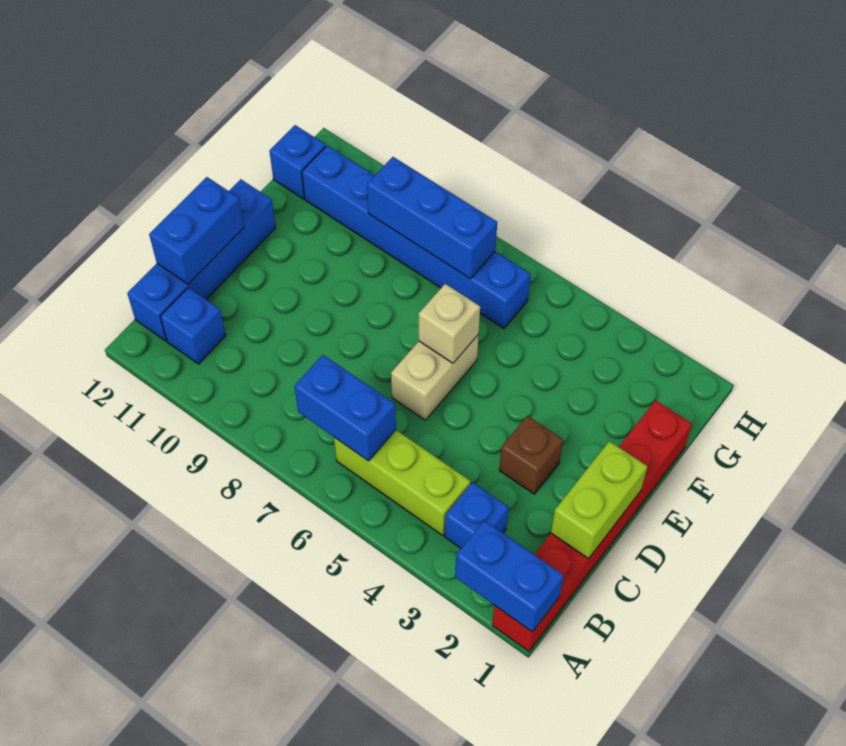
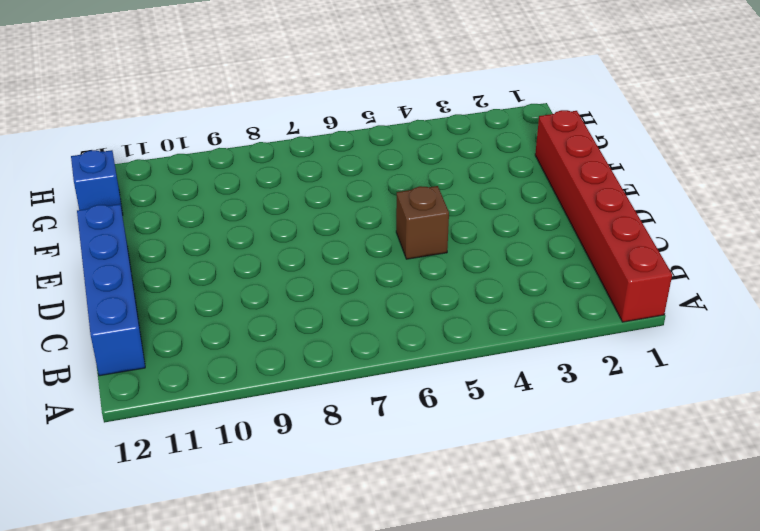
brown brick D5 level 1 -> brown brick D3 level 1
none -> blue brick B3 level 1
none -> lime brick B4:B6 level 1
none -> blue brick B11 level 1

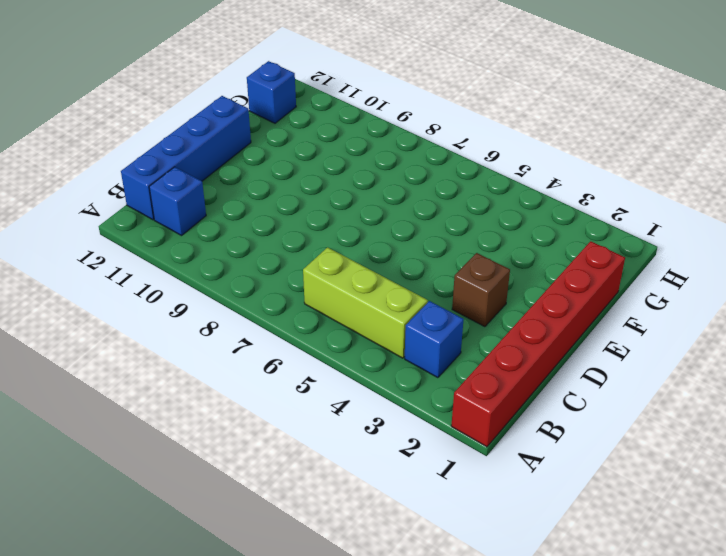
none -> tan brick D6:E6 level 1
none -> blue brick G6:G11 level 1
none -> blue brick A1:A2 level 2

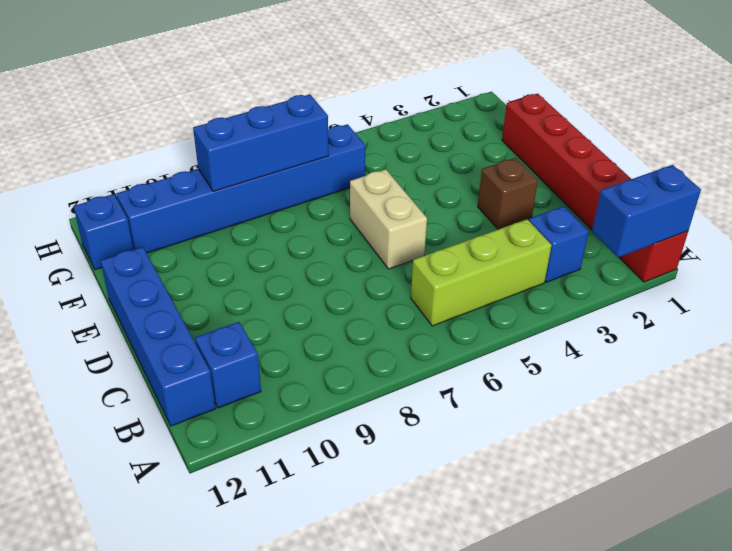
none -> blue brick B6:B7 level 2
none -> lime brick C1:D1 level 2
none -> blue brick C12:D12 level 2

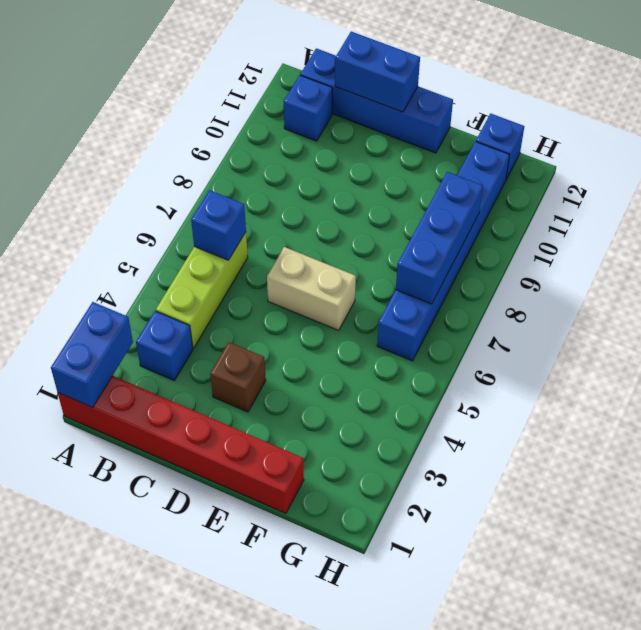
blue brick B6 level 2 -> blue brick B6:B7 level 2
none -> lime brick C1:D1 level 2
none -> tan brick E6 level 2

